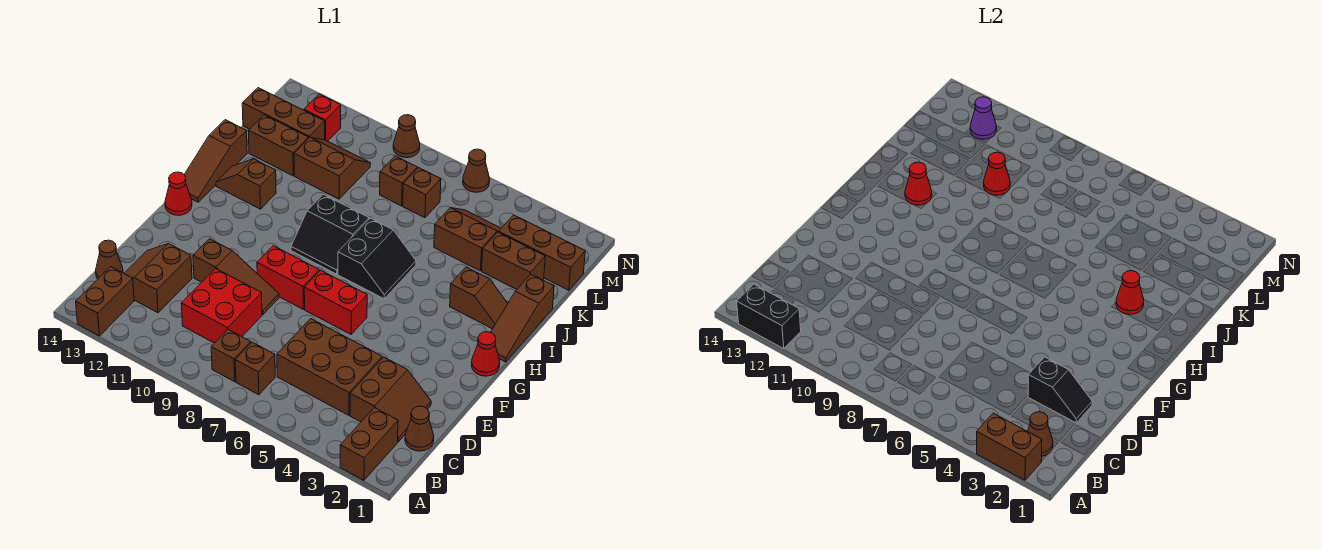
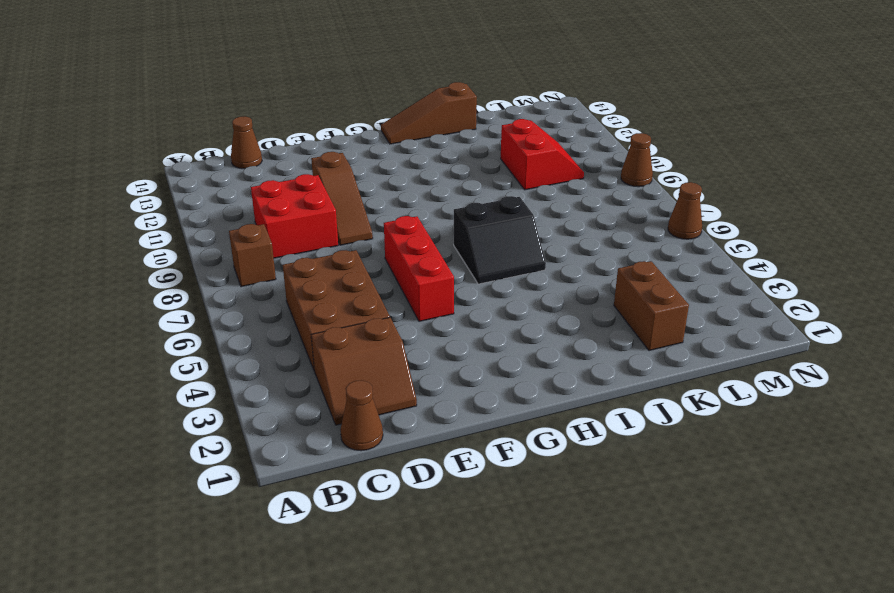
red brick F5:F7 level 1 -> red brick F6:F7 level 1
red slope K10:L11 level 1 top K -> brown slope K10:L11 level 1 top K
none -> brown brick A2:B2 level 1
none -> brown brick A13:B13 level 1
none -> brown brick B7 level 1
none -> brown slope C12:D13 level 1 top 12

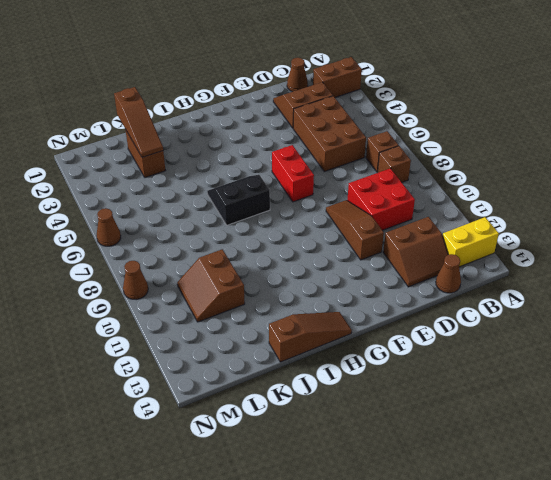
yellow brick A13:B13 level 1 -> brown brick A13:B13 level 1
brown slope K1:K3 level 2 top 1 -> brown slope H1:J1 level 1 top J
none -> red brick F8:F9 level 1
none -> red cone G1 level 1
none -> red cone G14 level 1
none -> black slope H8:I9 level 1 top I

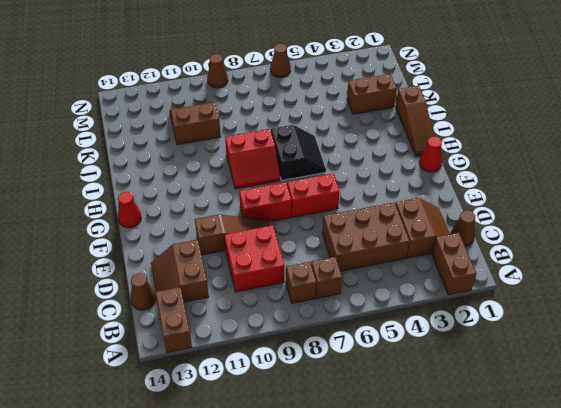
red slope H8:I9 level 1 top I -> black slope H8:I9 level 1 top I
none -> brown slope H14:J14 level 1 top J
none -> brown slope I2:I3 level 1 top 3
none -> brown slope I12:I13 level 1 top 12
none -> brown slope K4:L5 level 1 top K

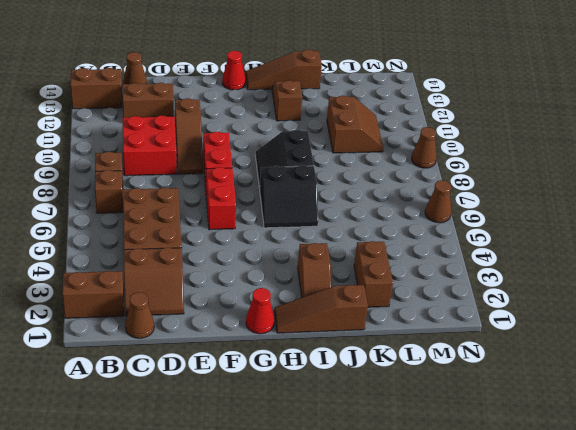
none -> brown slope K4:L5 level 1 top K
none -> brown brick K12:K13 level 1
none -> brown brick L1:L3 level 1
none -> brown brick L7 level 1

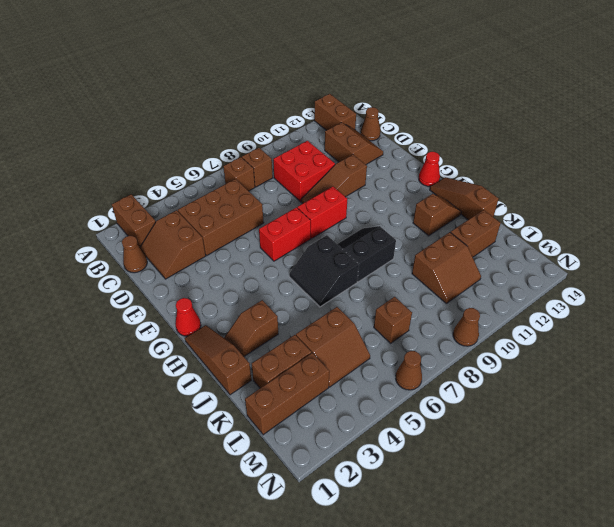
none -> brown brick L8 level 1
none -> brown brick L12:L14 level 1
none -> red brick M12 level 1
none -> brown brick A2:A3 level 2

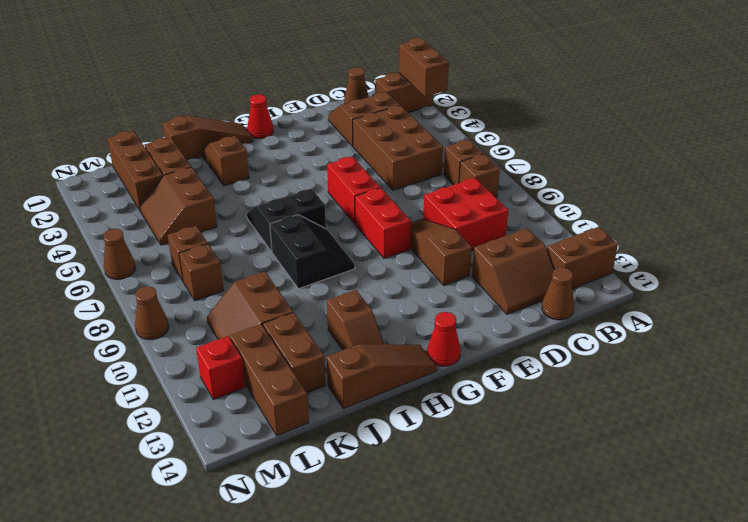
none -> black brick A12:A13 level 2
none -> brown cone B2 level 2
none -> black slope D2:D3 level 2 top 3
none -> red cone I3 level 2

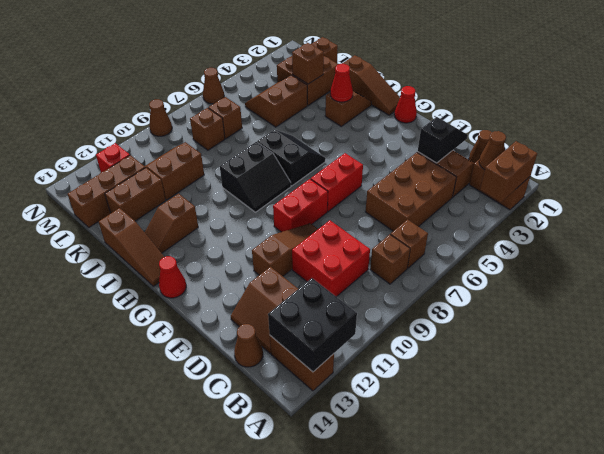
black brick A12:B13 level 2 -> black brick A12:A13 level 2
brown brick K3 level 2 -> none
none -> red cone I12 level 2
none -> red cone K10 level 2
none -> purple cone M12 level 2

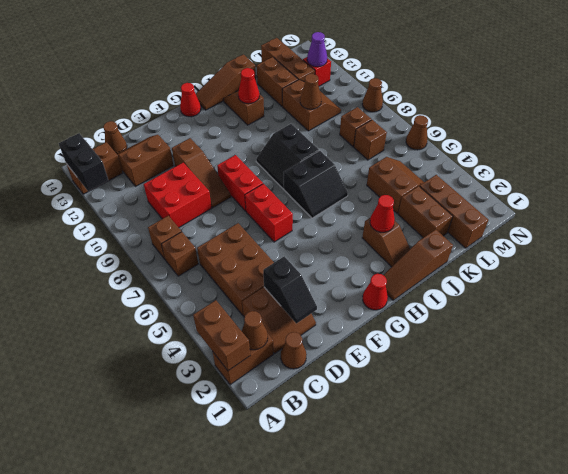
brown cone K10 level 2 -> red cone K10 level 2

